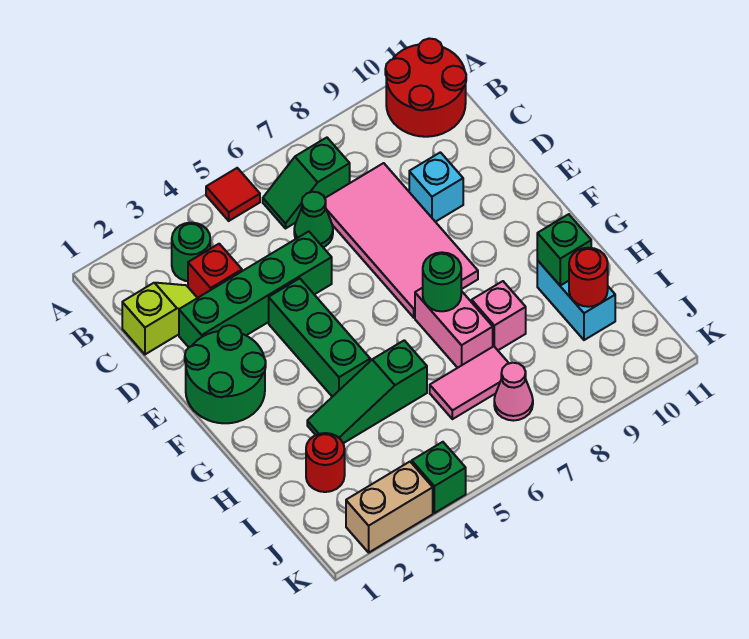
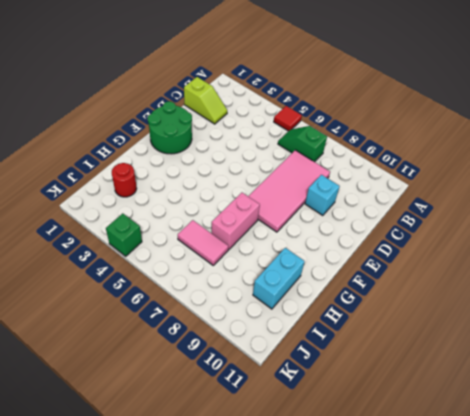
none -> red round brick A10:B11 level 1
none -> green round brick B3 level 1
none -> red brick C3 level 1

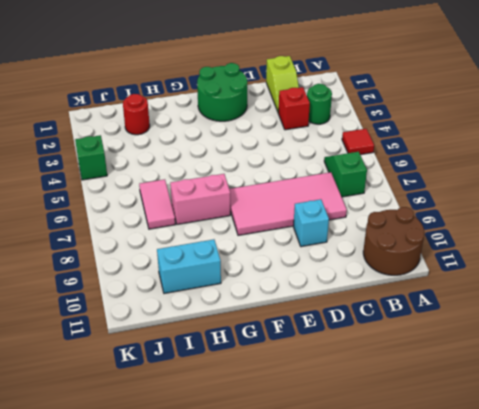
brown round brick A10:B11 level 1 -> red round brick A10:B11 level 1
none -> green cone C6 level 1
none -> green brick D2:D5 level 1
none -> green brick E4:G4 level 1

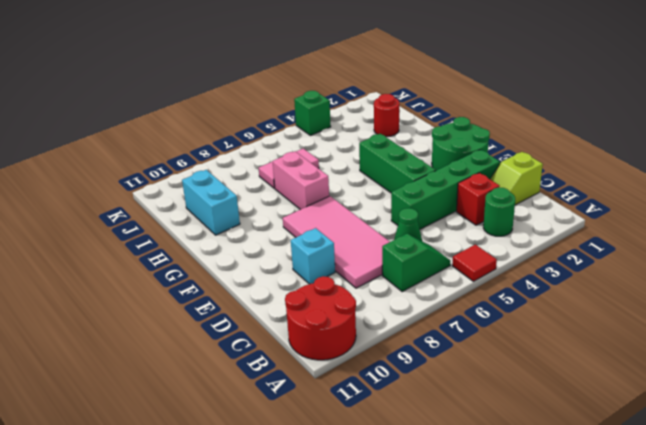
none -> green slope H3:H5 level 1 top 5
none -> pink brick H8 level 1
none -> pink cone J7 level 1

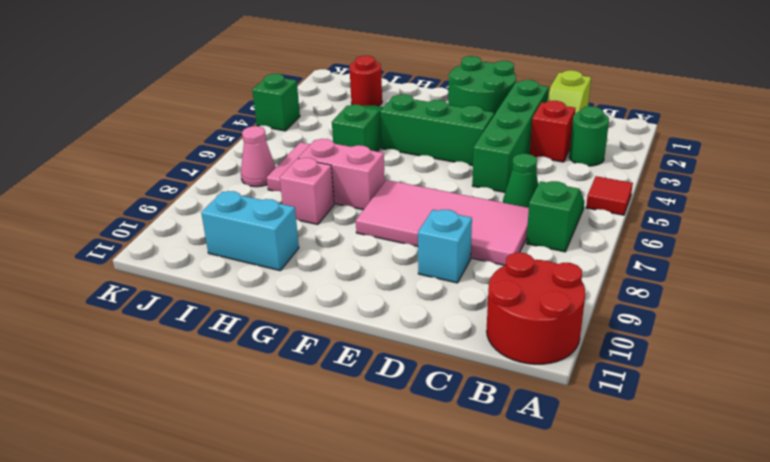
none -> tan brick K2:K3 level 1
none -> green round brick G7 level 2
none -> green brick H10 level 2

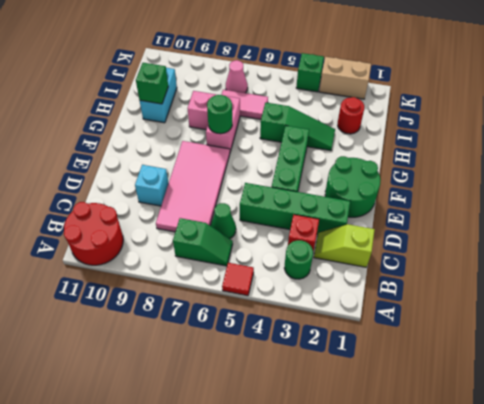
none -> red round brick I10 level 2

